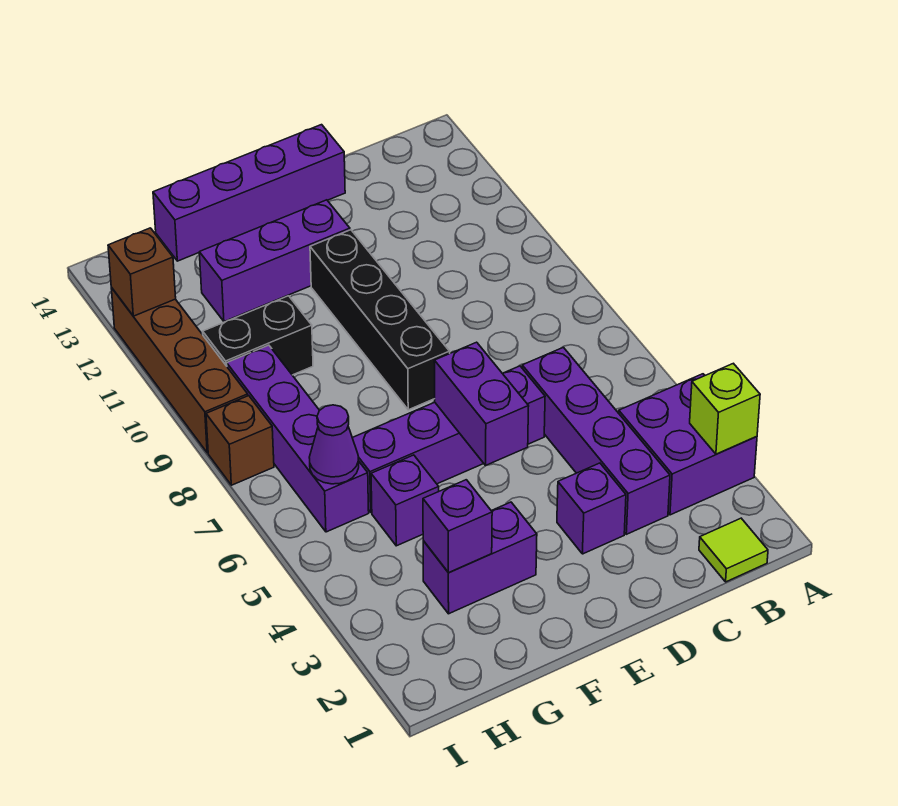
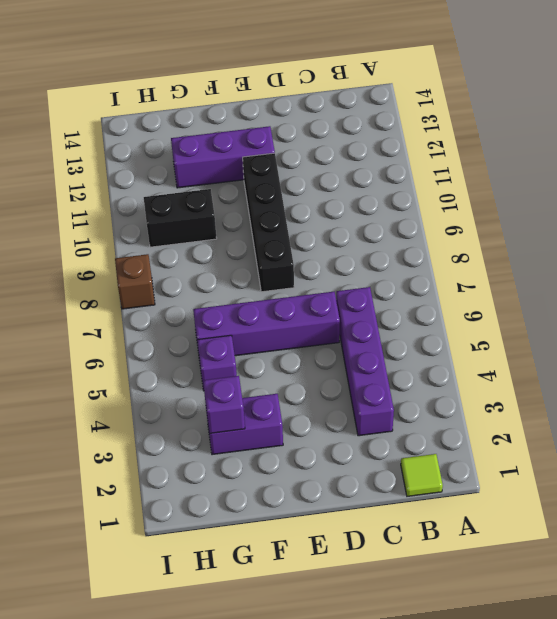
none -> purple brick A3:B4 level 1
none -> purple brick D3 level 1
none -> purple brick D14:G14 level 1

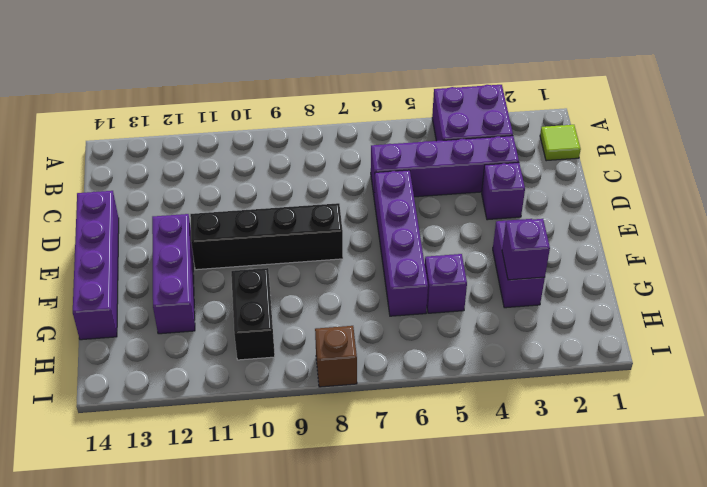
none -> purple brick H6:H9 level 1
none -> brown brick I9:I12 level 1
none -> lime brick A3 level 2

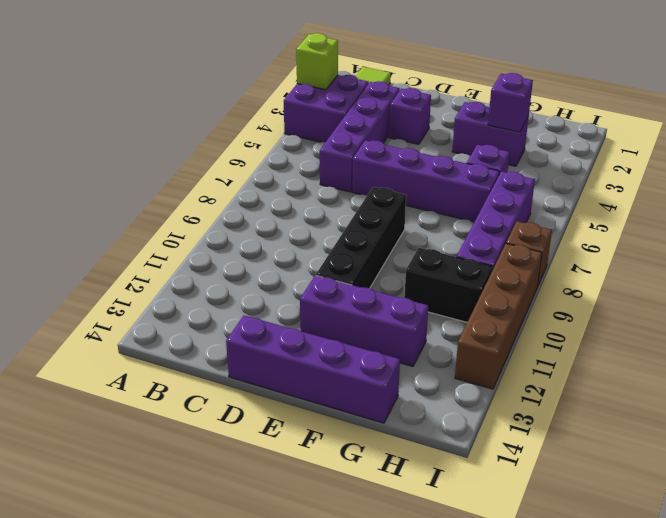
none -> purple brick E5:E6 level 2
none -> purple cone H6 level 2
none -> brown brick I12 level 2

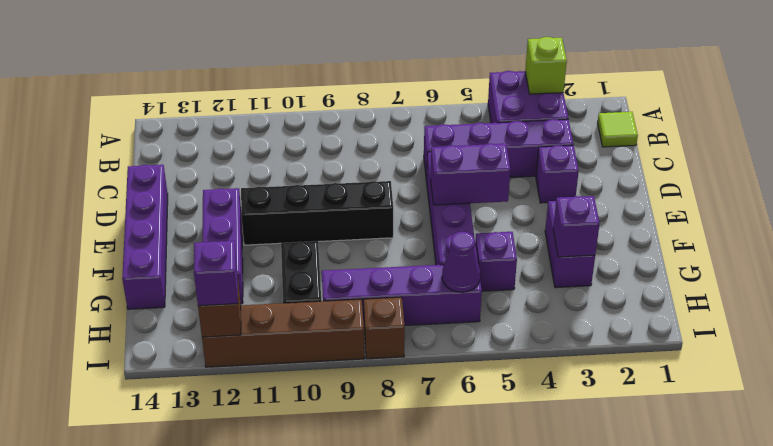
purple brick I12 level 3 -> none

